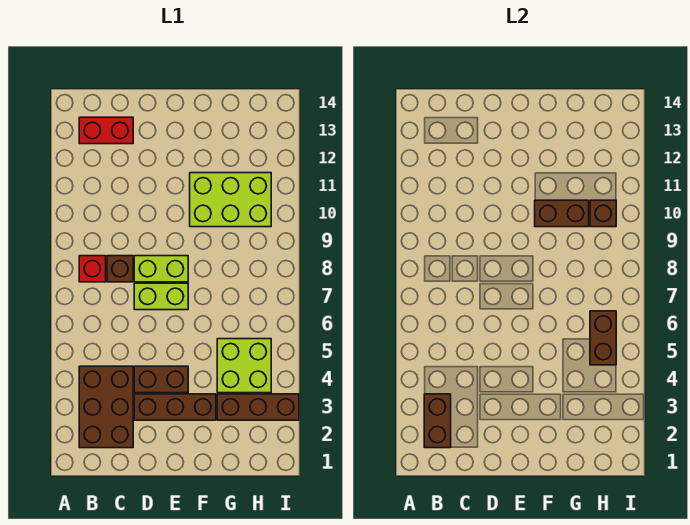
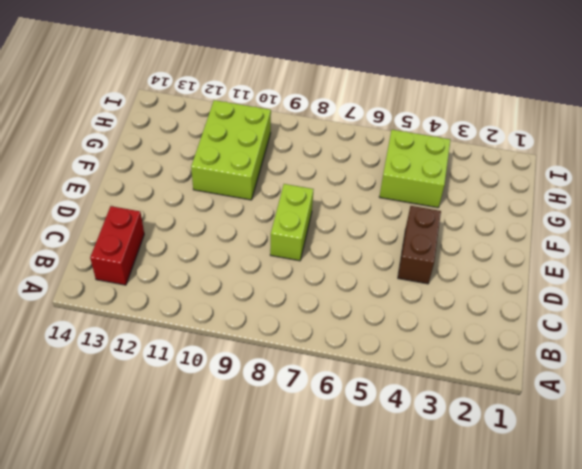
none -> brown brick B2:C4 level 1
none -> red brick B8 level 1
none -> brown brick C8 level 1

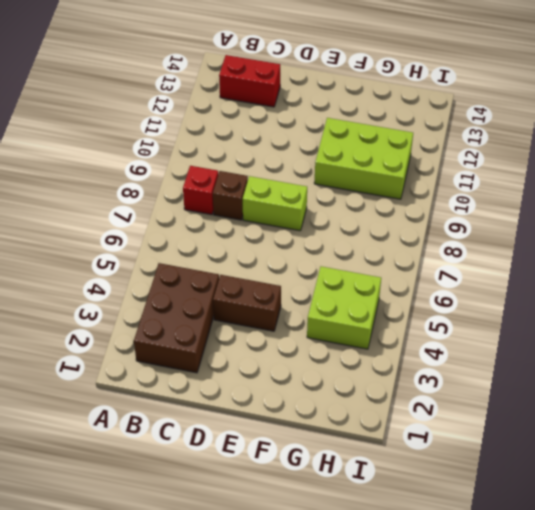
none -> brown brick D3:F3 level 1
none -> lime brick D7:E7 level 1
none -> brown brick G3:I3 level 1

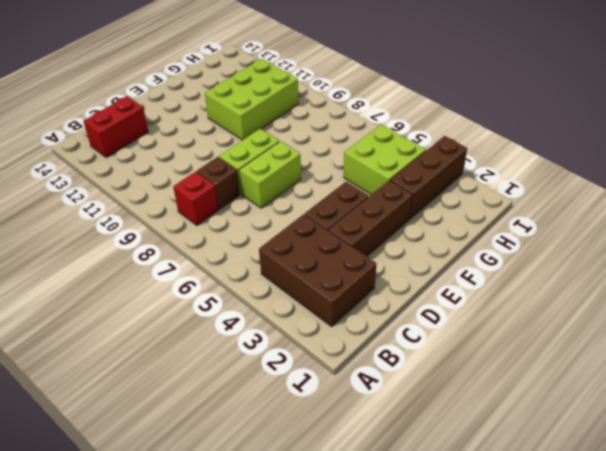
none -> brown brick B2:B3 level 2
none -> brown brick F10:G10 level 2
none -> brown brick H5:H6 level 2

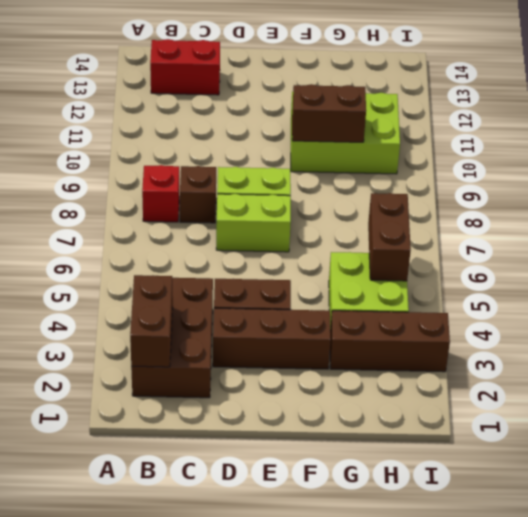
none -> brown brick H10 level 2

